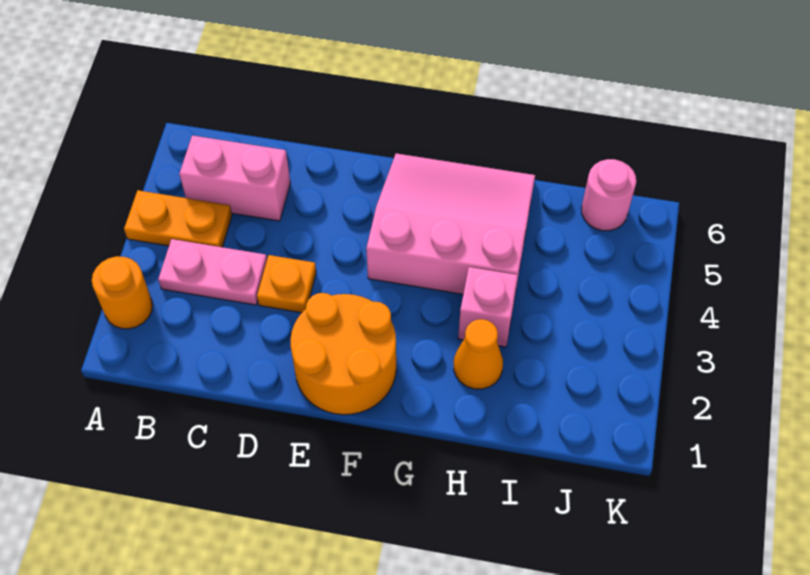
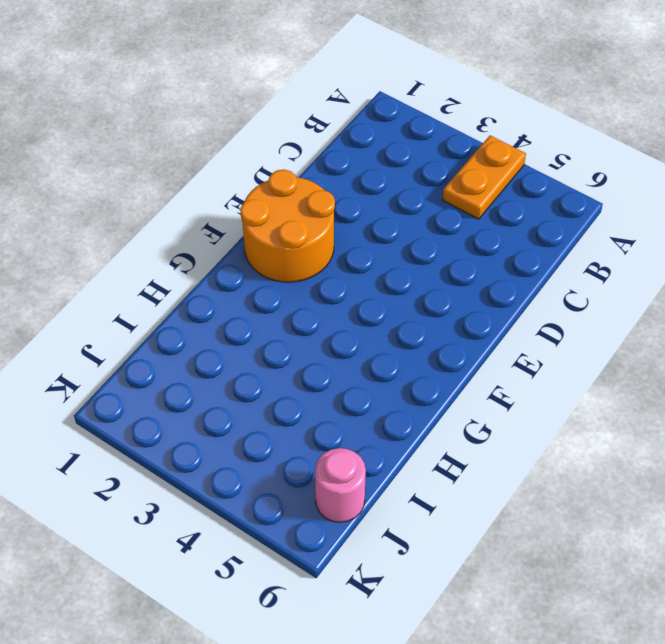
none -> orange round brick A2 level 1
none -> pink plate B3:C3 level 1

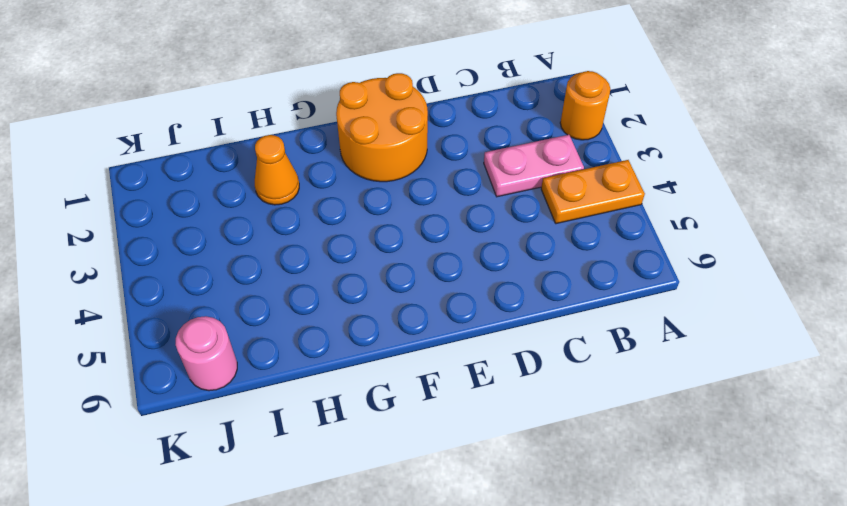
none -> pink brick B5:C5 level 1
none -> orange plate D3 level 1

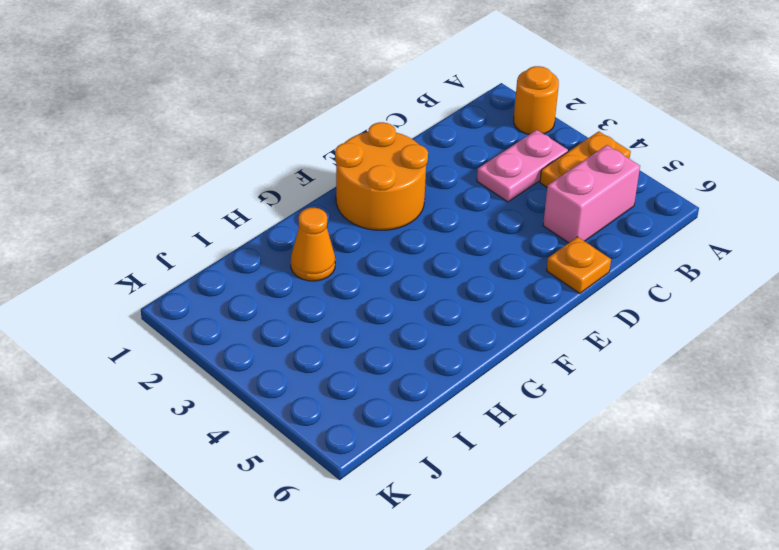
orange plate D6 level 1 -> orange plate D3 level 1
none -> pink slope F4:H6 level 1 top 4
none -> pink brick H3 level 1

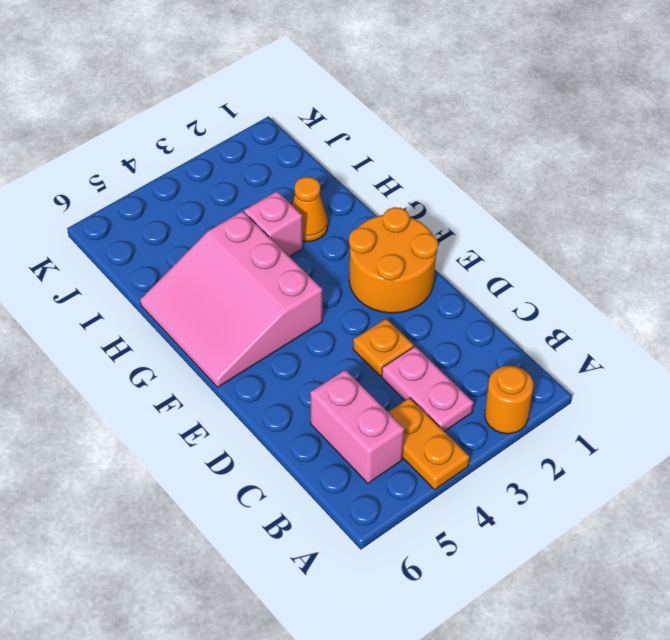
none -> pink round brick J6 level 1

